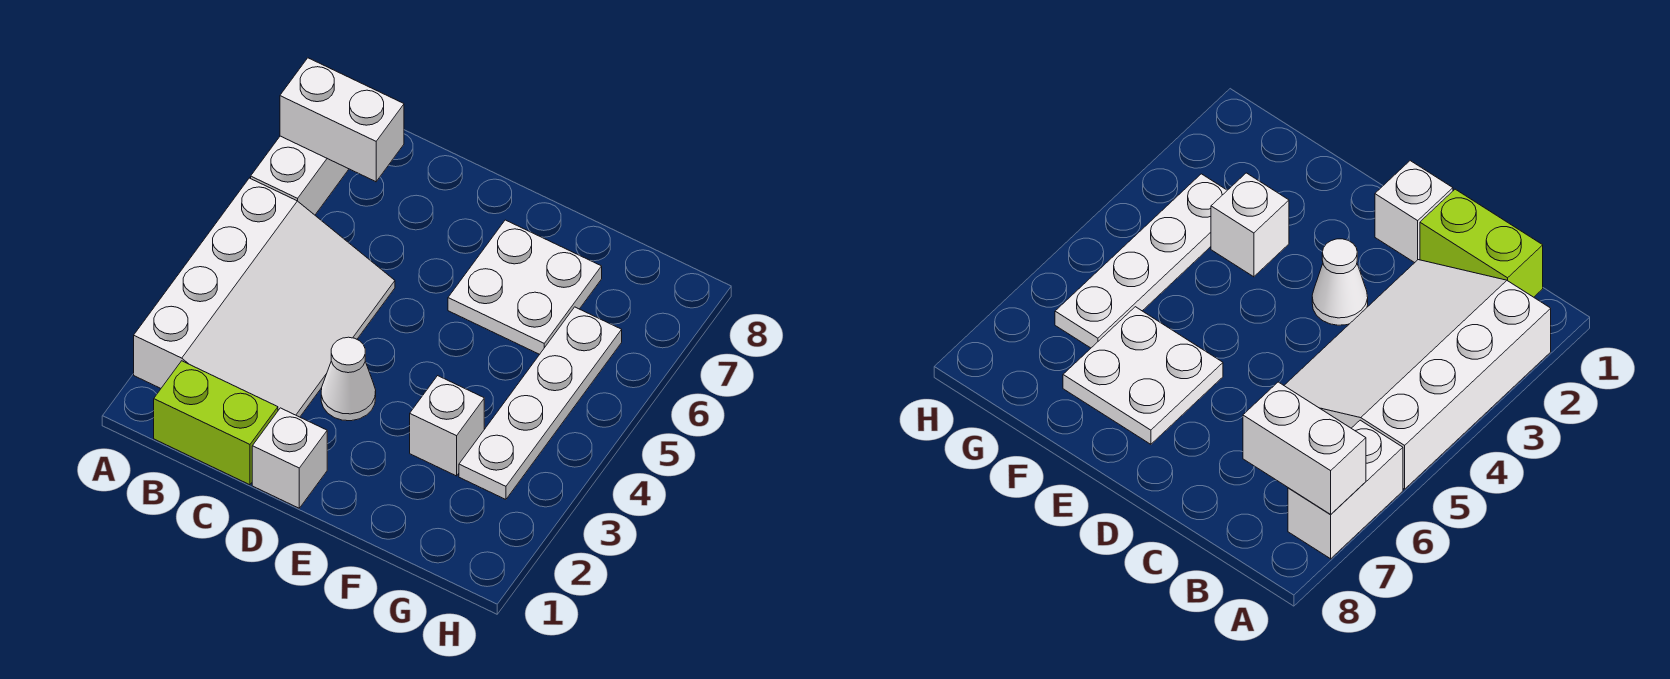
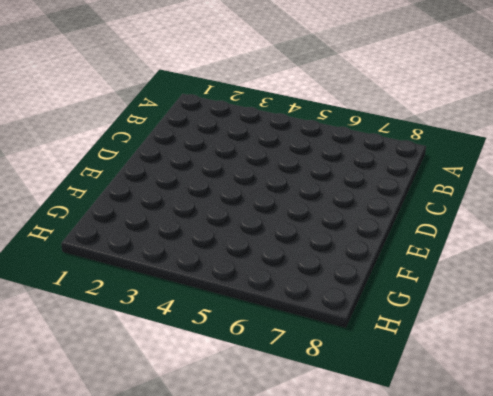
none -> white slope A2:C5 level 1 top A
none -> white brick A6:A7 level 1

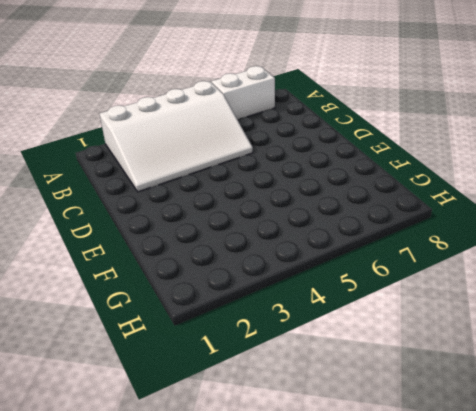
none -> lime brick B1:C1 level 1
none -> white brick D1 level 1

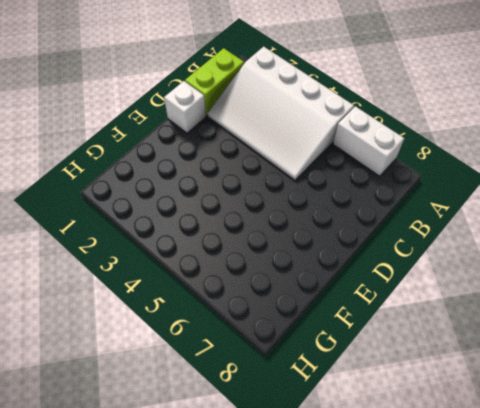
none -> white cone D3 level 1
none -> white plate E6:F7 level 1

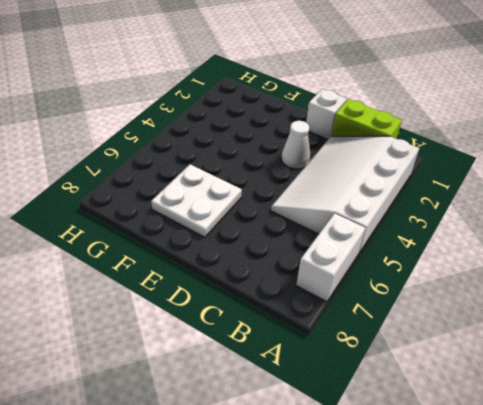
none -> white brick F3 level 1
none -> white plate G3:G6 level 1

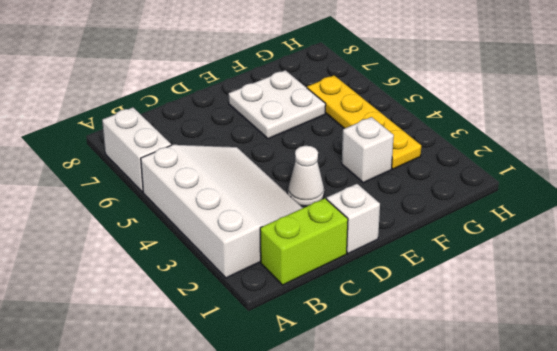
yellow plate G3:G6 level 1 -> white plate G3:G6 level 1
none -> white brick A7:B7 level 2

